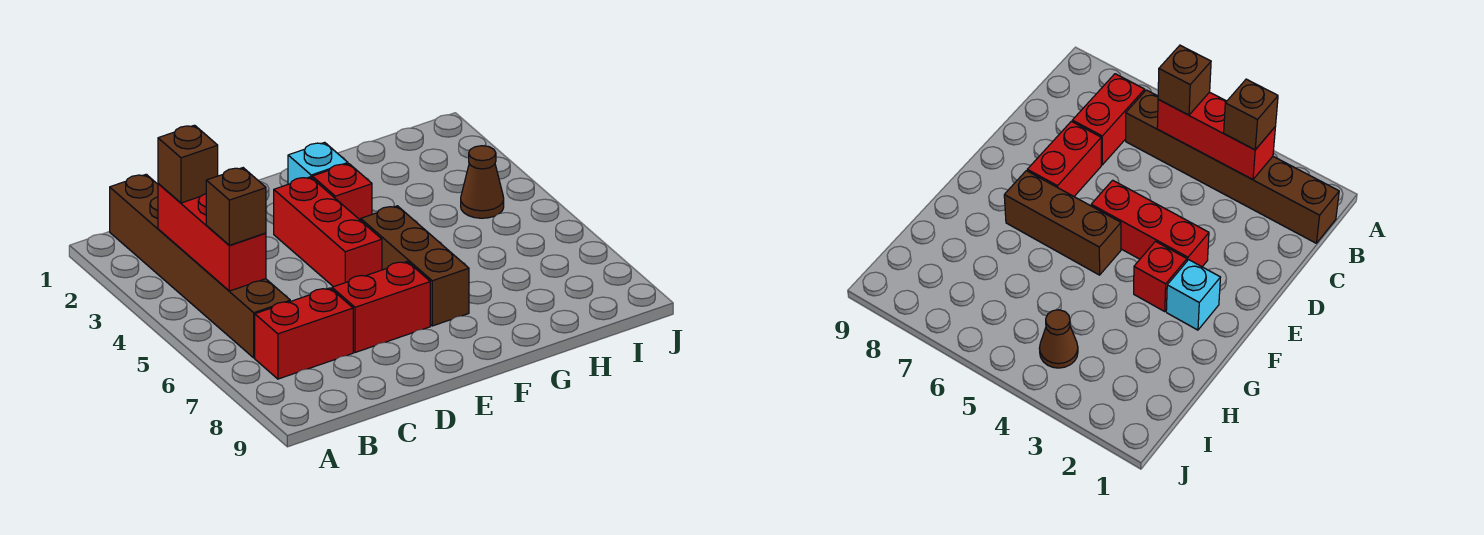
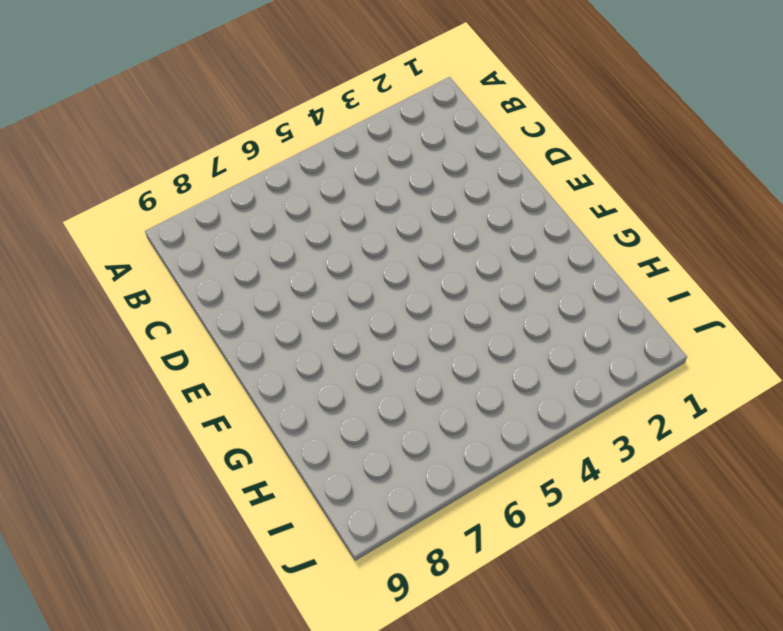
none -> brown brick B1:B6 level 1
none -> red brick B7:C7 level 1

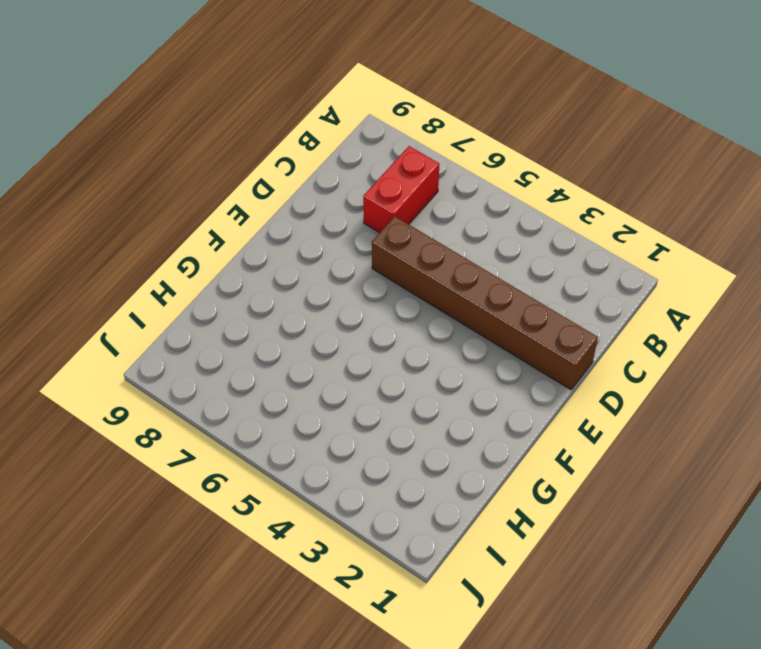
brown brick D1:D6 level 1 -> brown brick B1:B6 level 1
none -> red brick D7:E7 level 1
none -> red brick E3:E5 level 1

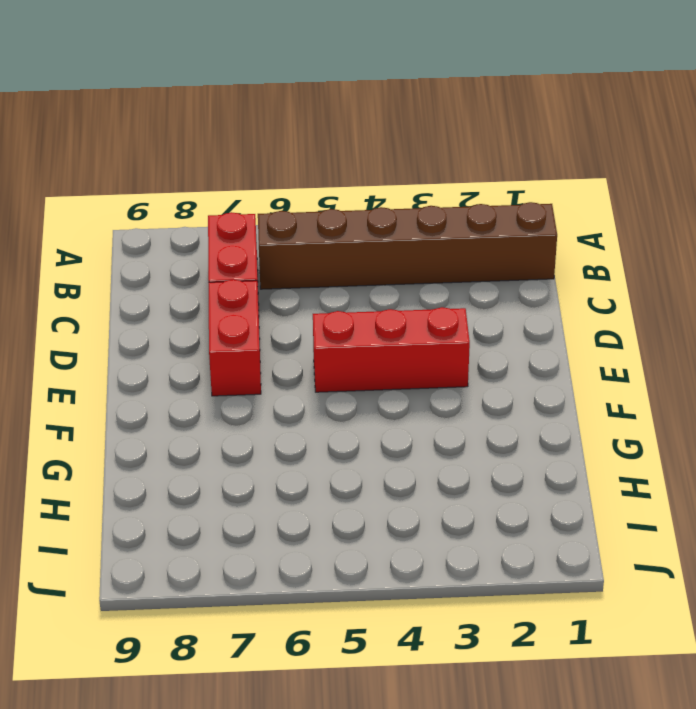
none -> cyan brick F2 level 1
none -> red brick F3 level 1

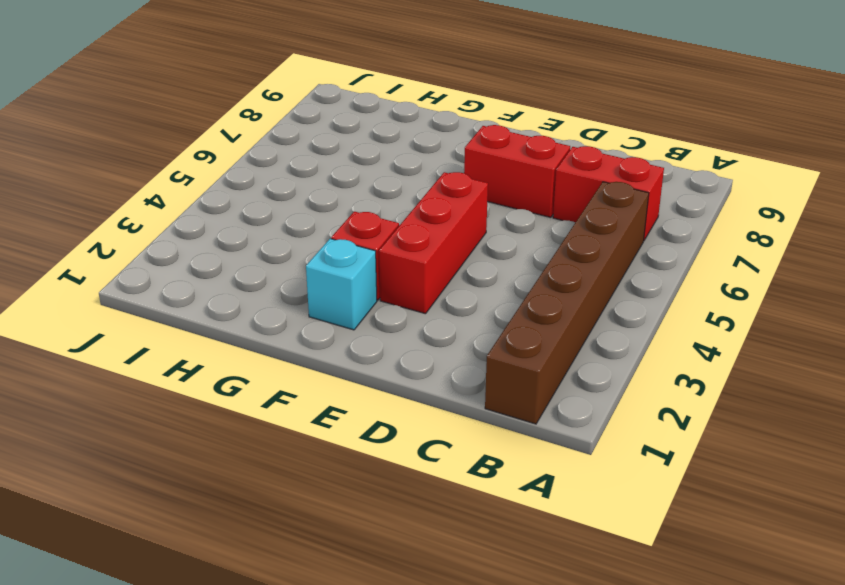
none -> brown brick F5:F7 level 1
none -> brown cone I4 level 1

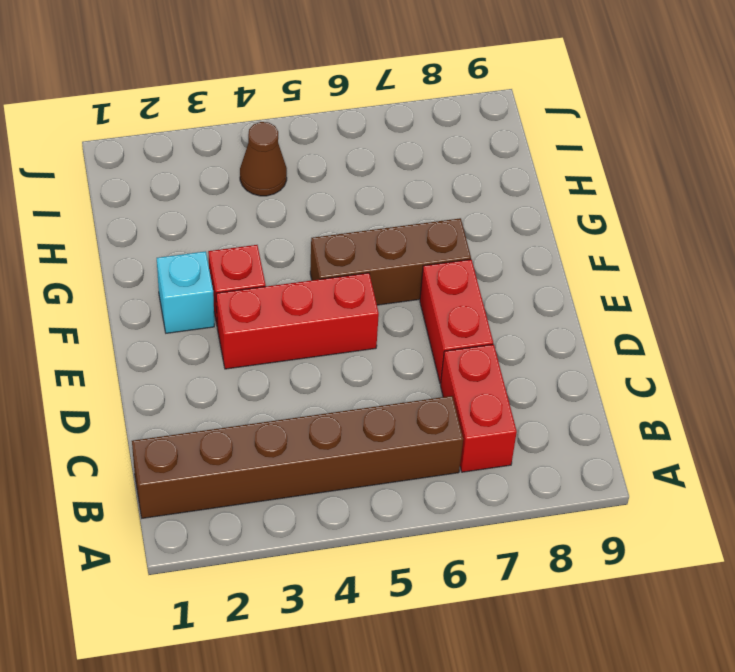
none -> red brick B3:B5 level 2
none -> brown brick B3 level 3

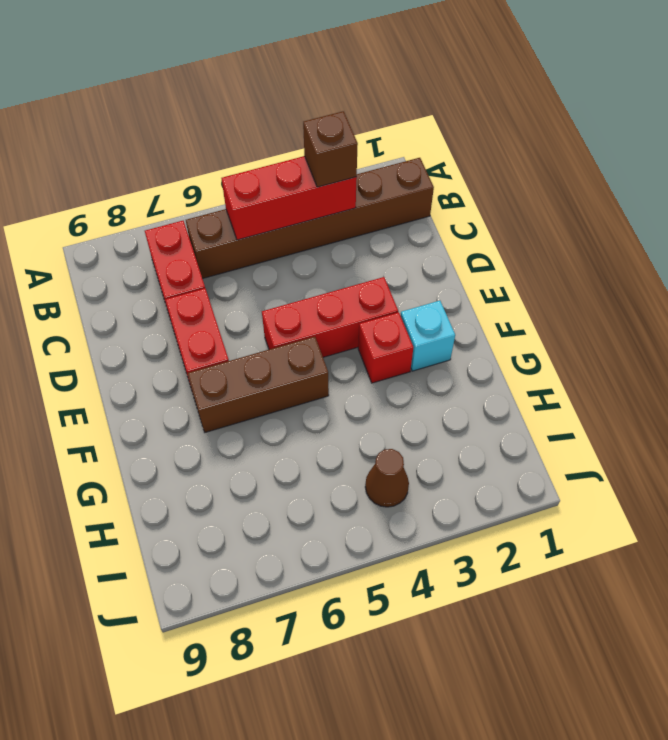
none -> brown brick B5 level 3

